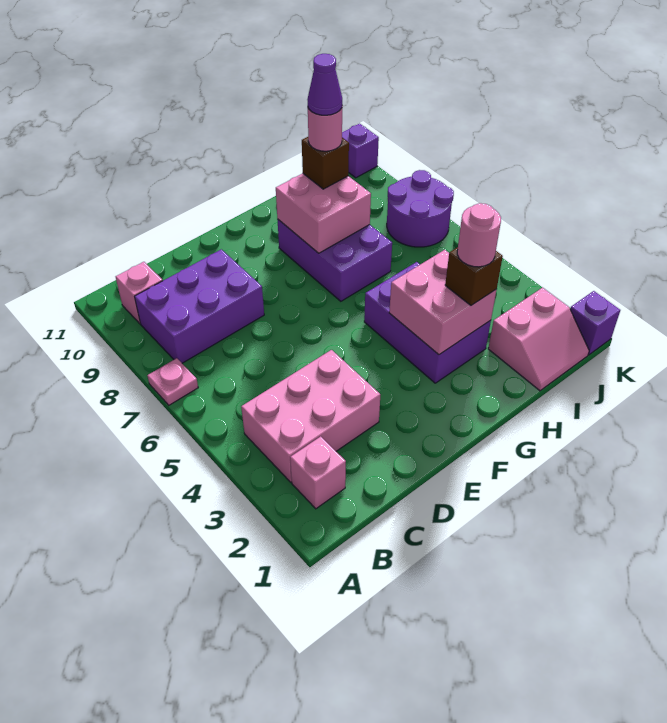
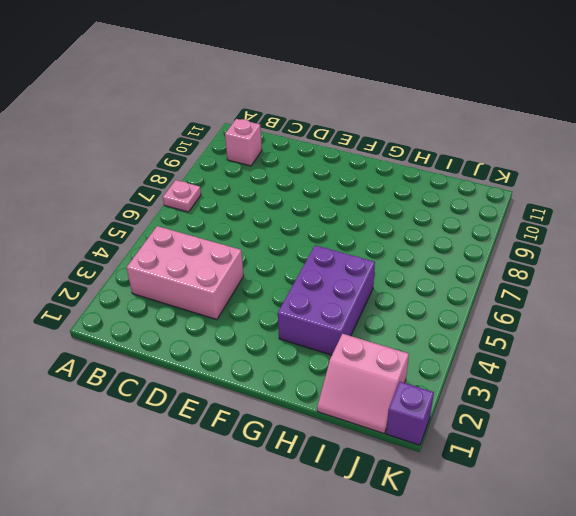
none -> pink brick B2 level 1
none -> purple brick B8:D9 level 1
none -> purple brick G7:H9 level 1

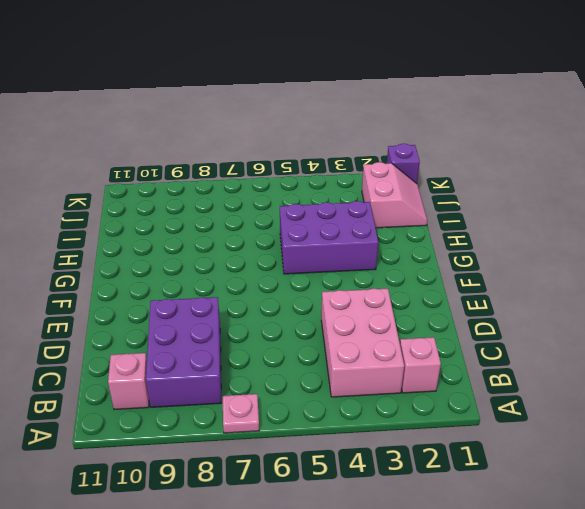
none -> purple brick G7:H9 level 1
none -> purple round brick J7:K8 level 1
none -> purple brick K11 level 1

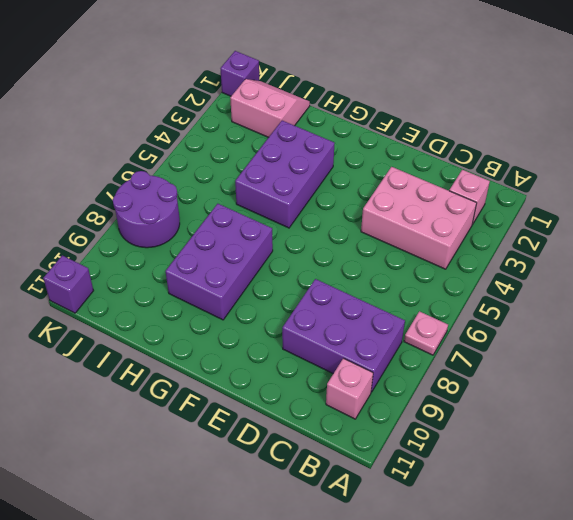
none -> pink brick G3:H4 level 2
none -> pink brick G8:H9 level 2
none -> brown brick H3 level 3

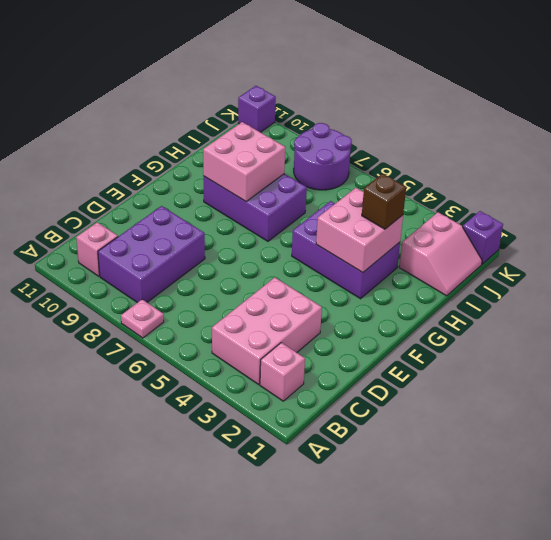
none -> brown brick H9 level 3
none -> pink round brick H3 level 4
none -> pink round brick H9 level 4

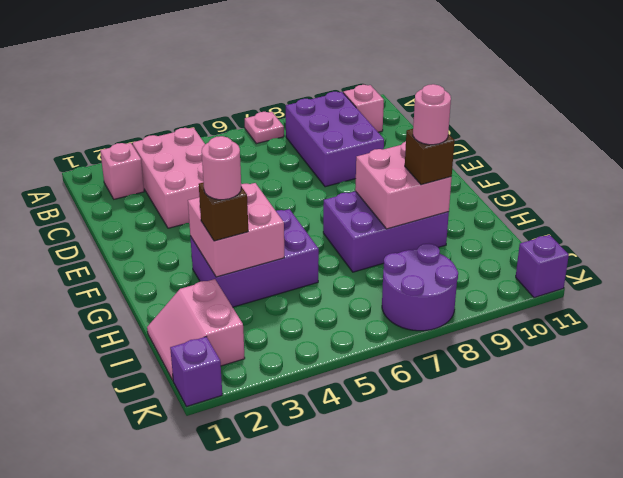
none -> purple cone H9 level 5

